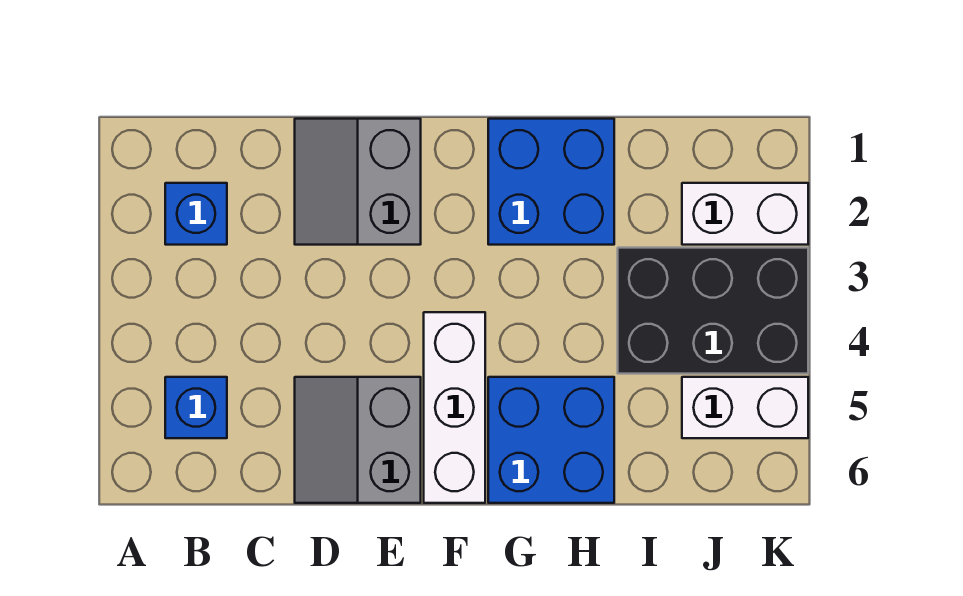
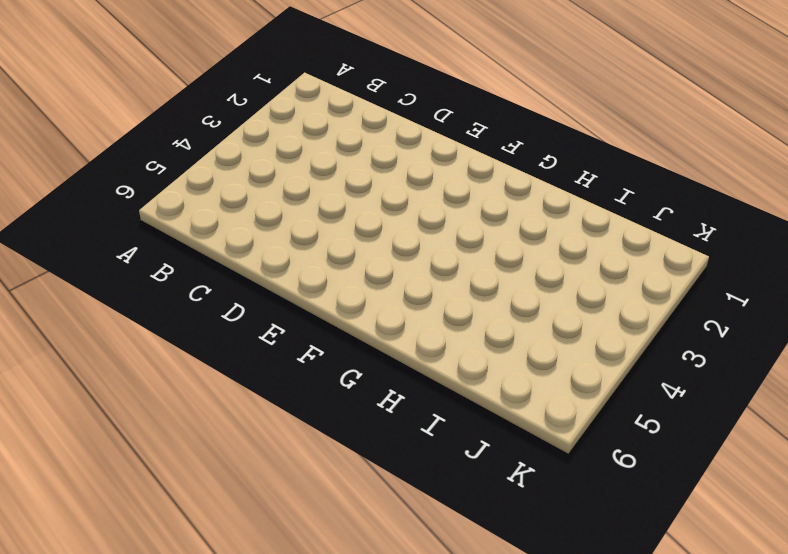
none -> blue brick B2 level 1
none -> blue brick B5 level 1

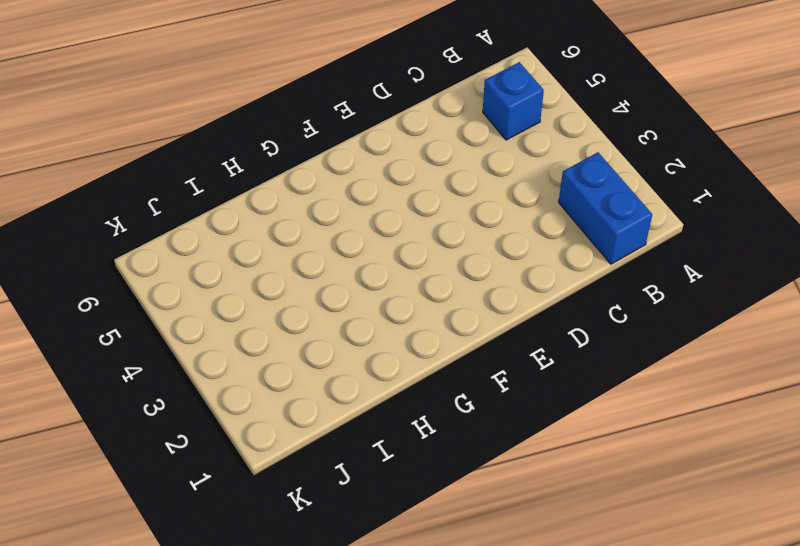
blue brick B1:B2 level 1 -> blue brick B2 level 1
none -> grey slope D1:E2 level 1 top E
none -> grey slope D5:E6 level 1 top E

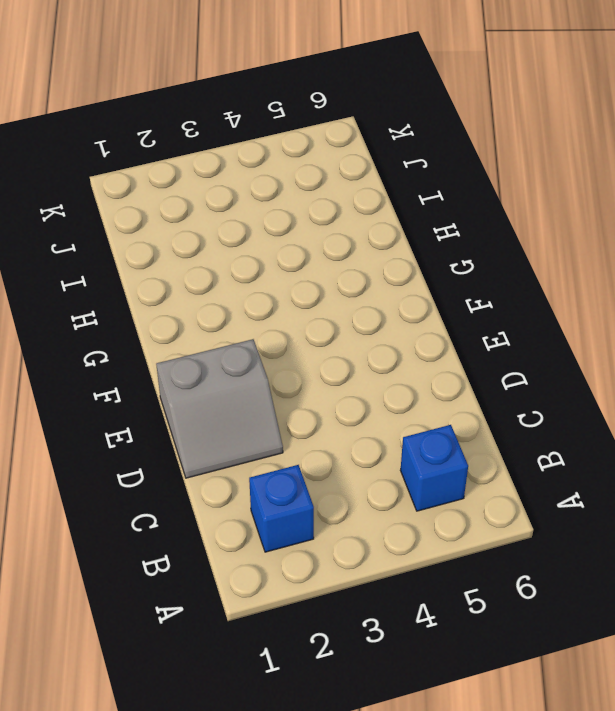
none -> grey slope D5:E6 level 1 top E
none -> white brick F4:F6 level 1

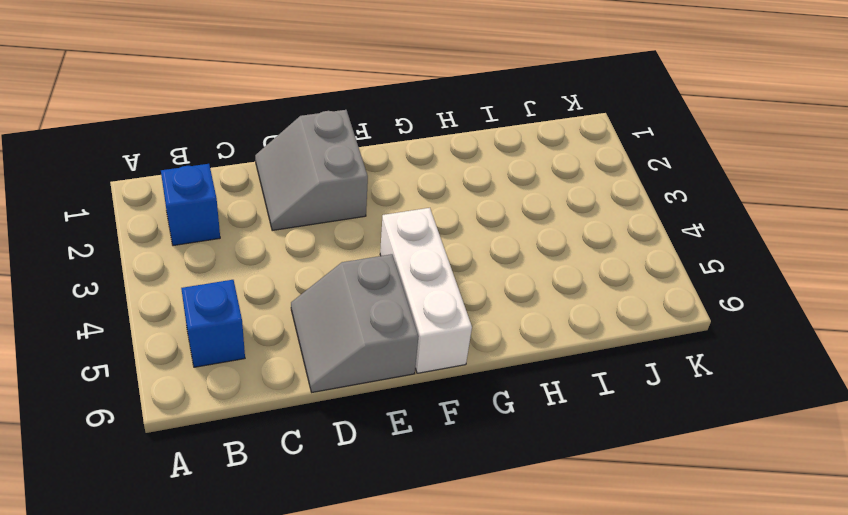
none -> blue brick G1:H2 level 1
none -> blue brick G5:H6 level 1

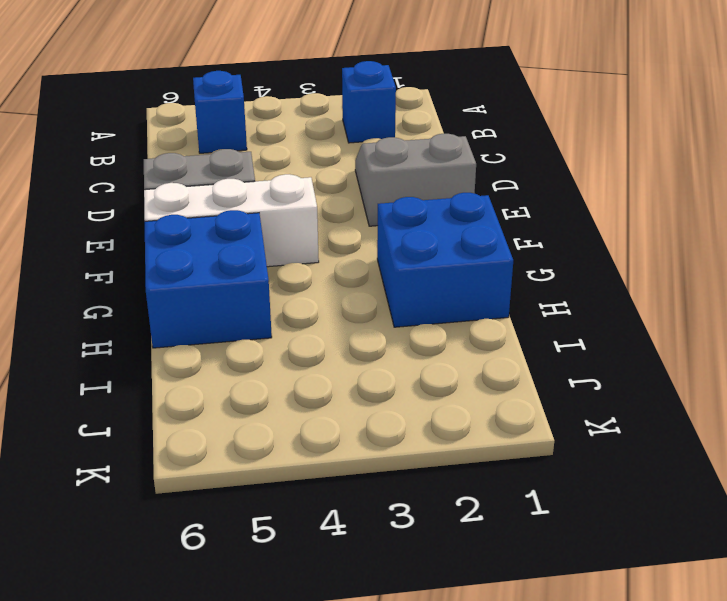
none -> black brick I3:K4 level 1
none -> white brick J2:K2 level 1

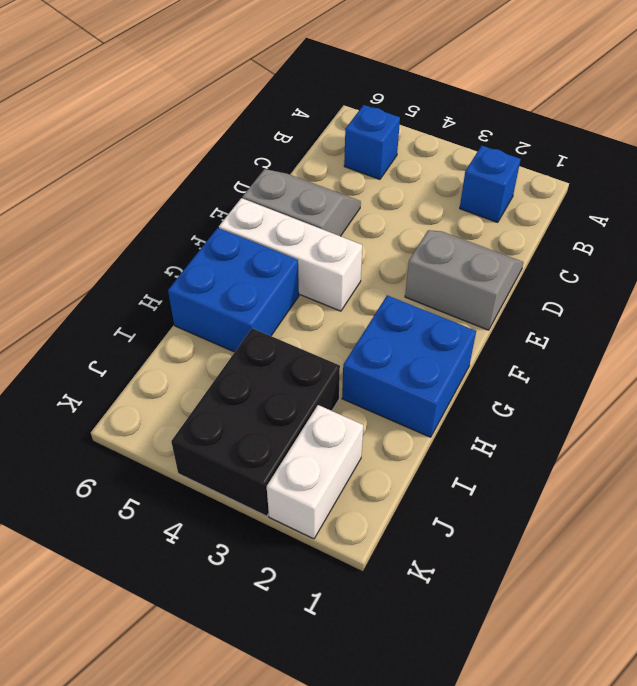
none -> white brick J5:K5 level 1

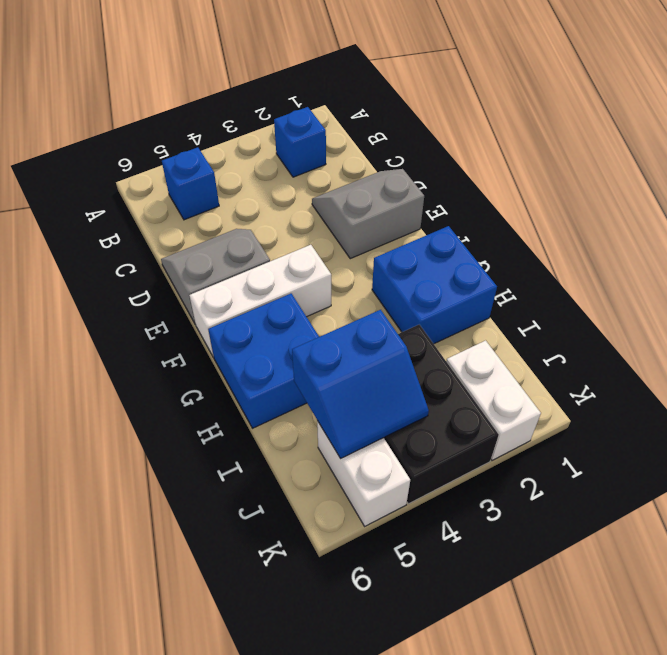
blue slope I4:J5 level 2 top I -> none

